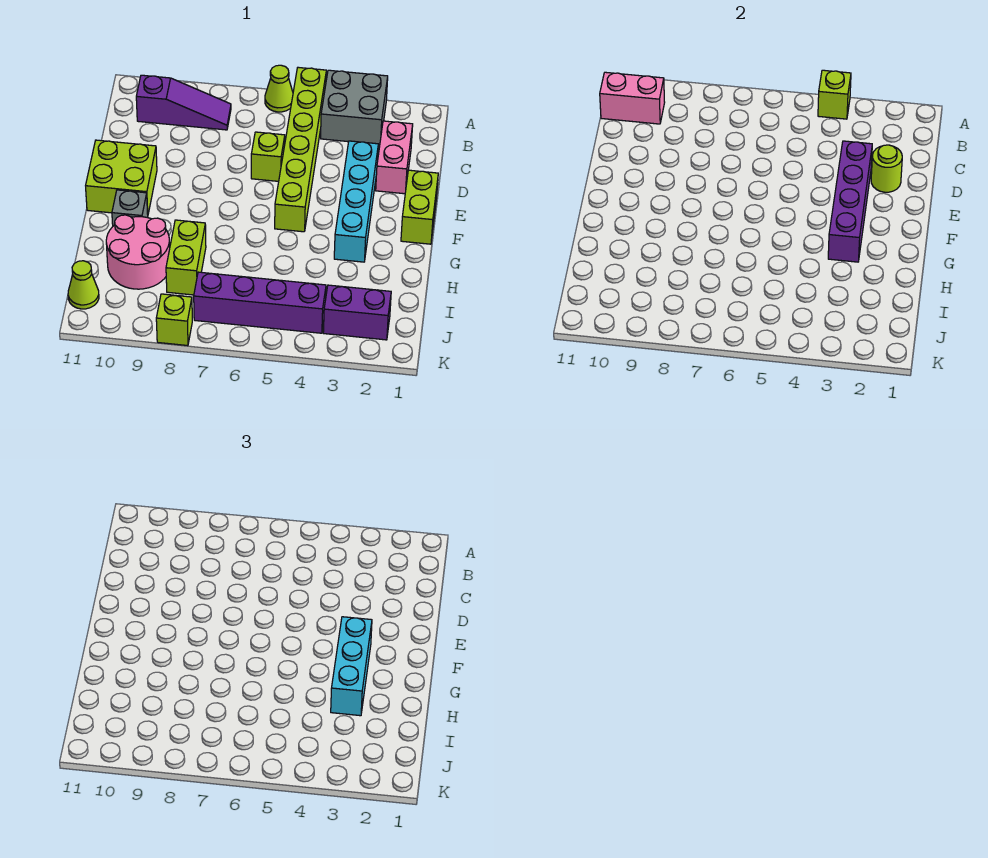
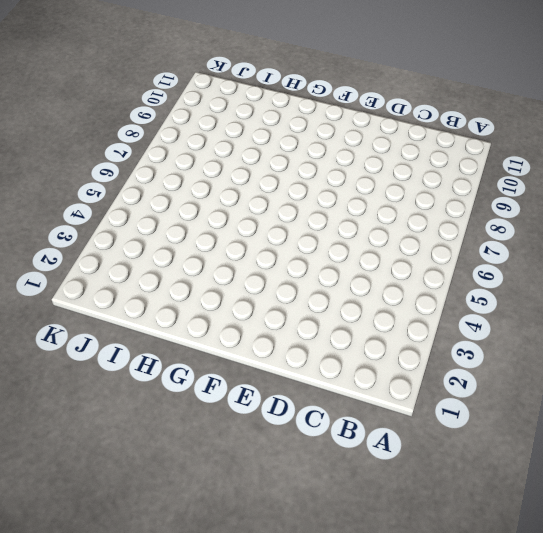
none -> grey brick A3:B4 level 1
none -> lime brick A5:F5 level 1
none -> lime cone A6 level 1

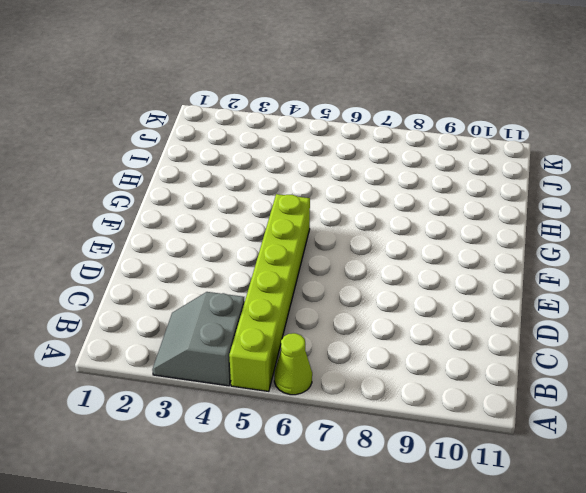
grey slope A3:B4 level 1 top 4 -> grey brick A3:B4 level 1
none -> purple slope B8:B10 level 1 top 10
none -> pink brick C2:D2 level 1
none -> cyan brick D3:G3 level 1

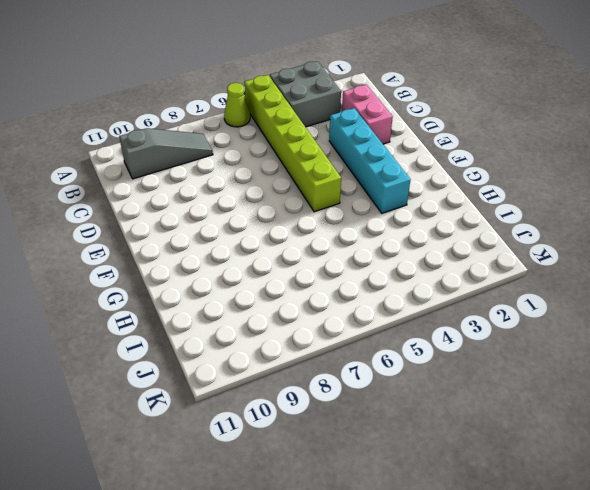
grey slope B8:B10 level 1 top 10 -> purple slope B8:B10 level 1 top 10
none -> lime brick D6 level 1
none -> lime brick E1:F1 level 1
none -> lime brick E10:F11 level 1

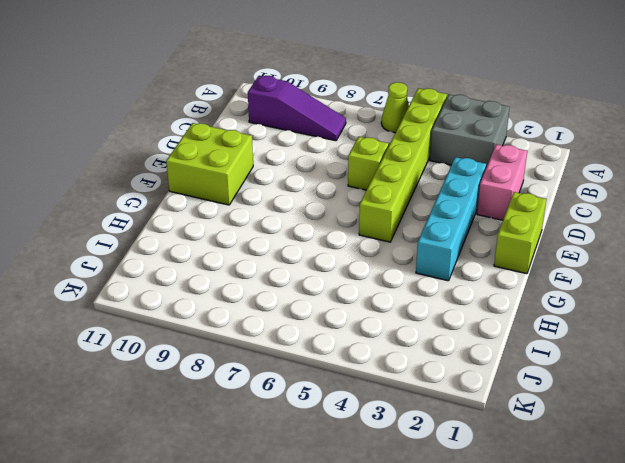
none -> grey brick G10 level 1
none -> lime brick H8:I8 level 1
none -> pink round brick H9:I10 level 1

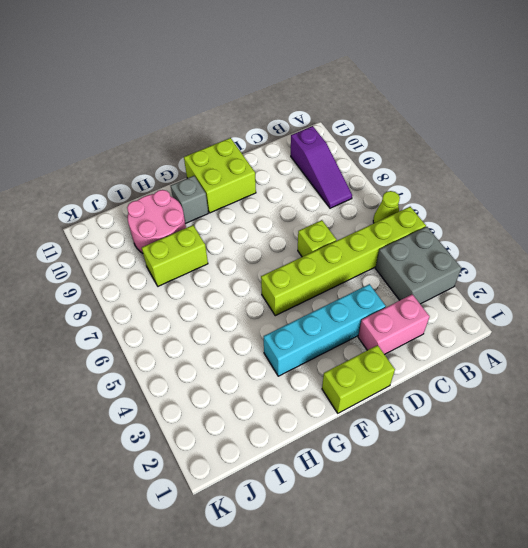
none -> purple brick J2:J3 level 1
none -> purple brick J4:J7 level 1
none -> lime cone J11 level 1

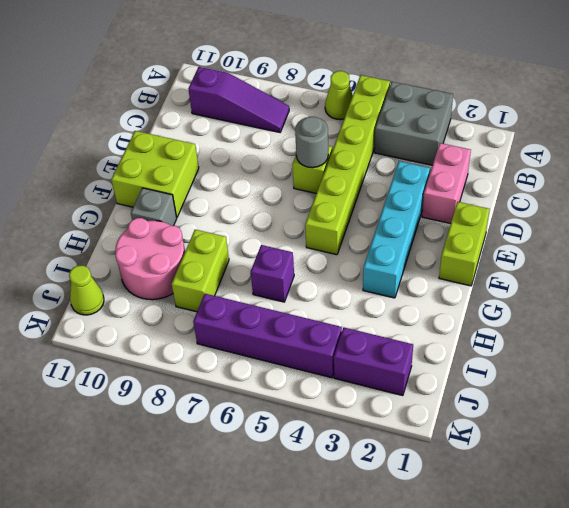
grey round brick D6 level 2 -> none
purple brick H6 level 1 -> none
none -> lime brick K8 level 1
none -> lime brick A4 level 2
none -> pink brick B10:B11 level 2

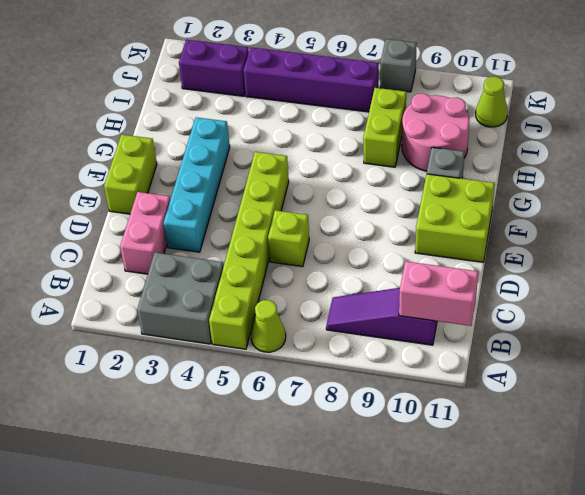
grey brick K8 level 1 -> lime brick K8 level 1
none -> lime brick A4 level 2
none -> lime round brick D2 level 2
none -> purple brick D3:G3 level 2

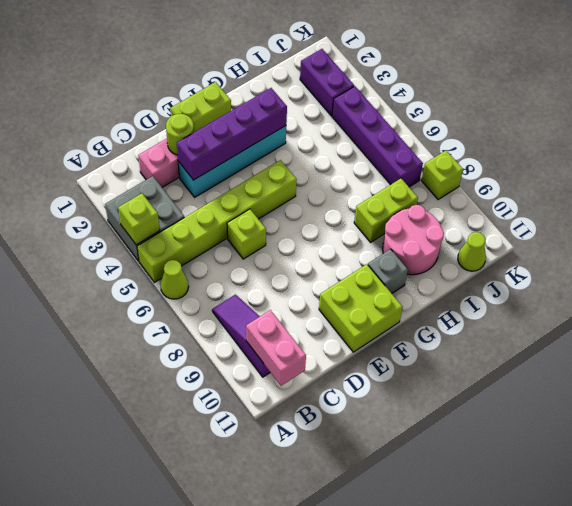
none -> cyan brick F3:H3 level 3

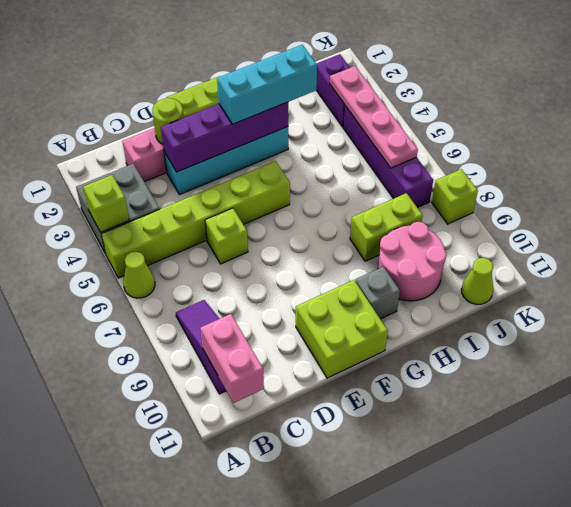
pink plate J3:J6 level 2 -> none

